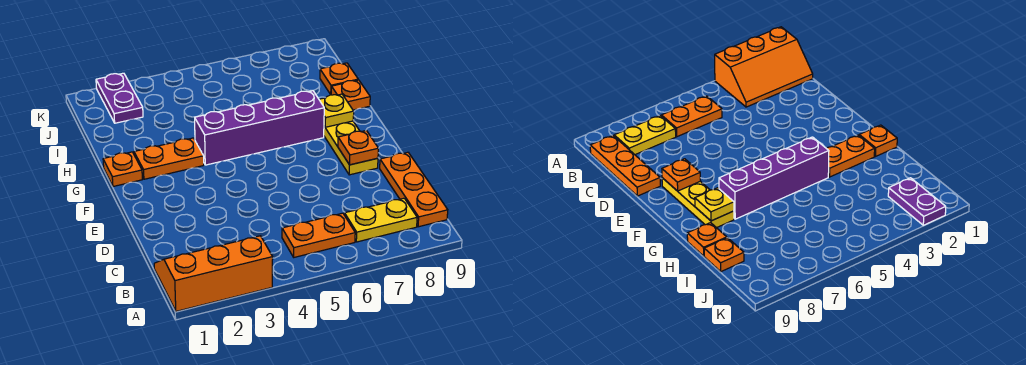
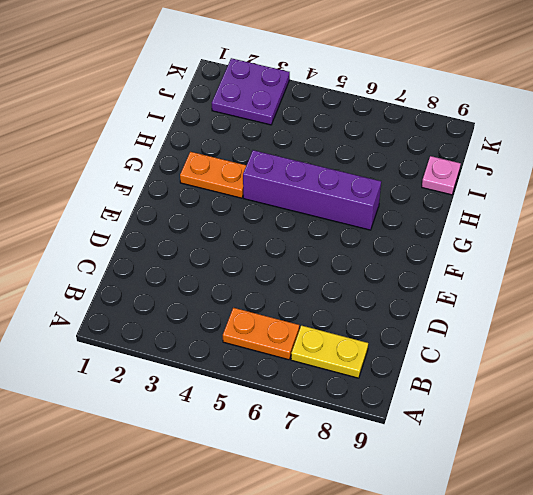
pink plate I9 level 1 -> orange plate I9 level 1
purple plate J2:K3 level 1 -> purple plate J2:K2 level 1
none -> orange slope A1:B3 level 1 top A
none -> orange plate B9:D9 level 1
none -> yellow plate E8:G8 level 1

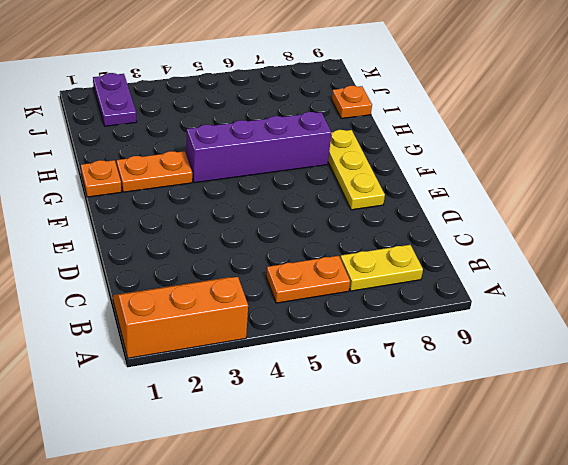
none -> orange plate B9:D9 level 1
none -> orange plate H9 level 1
none -> orange plate E8 level 2

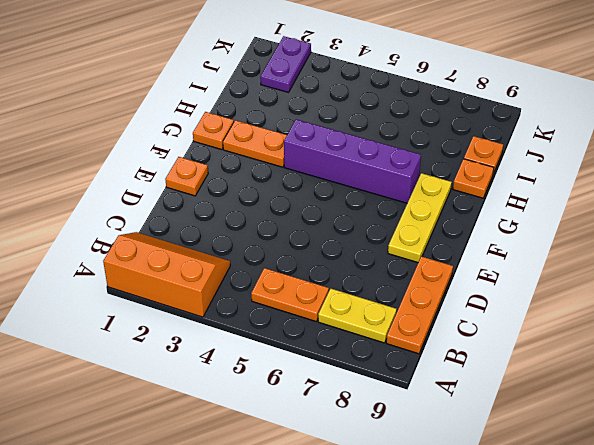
orange plate E1 level 1 -> orange plate E8 level 2
none -> yellow plate G8 level 2

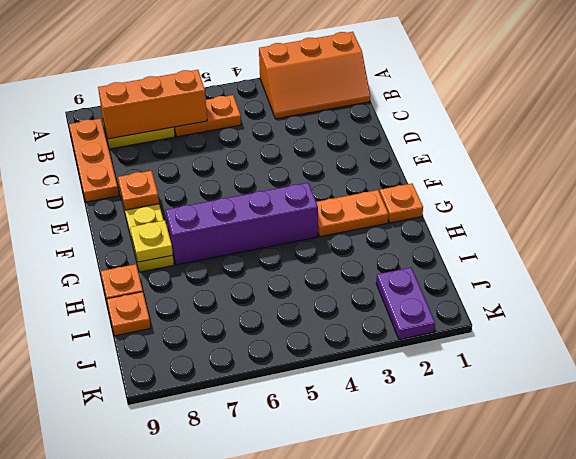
orange brick B6:B8 level 2 -> none

